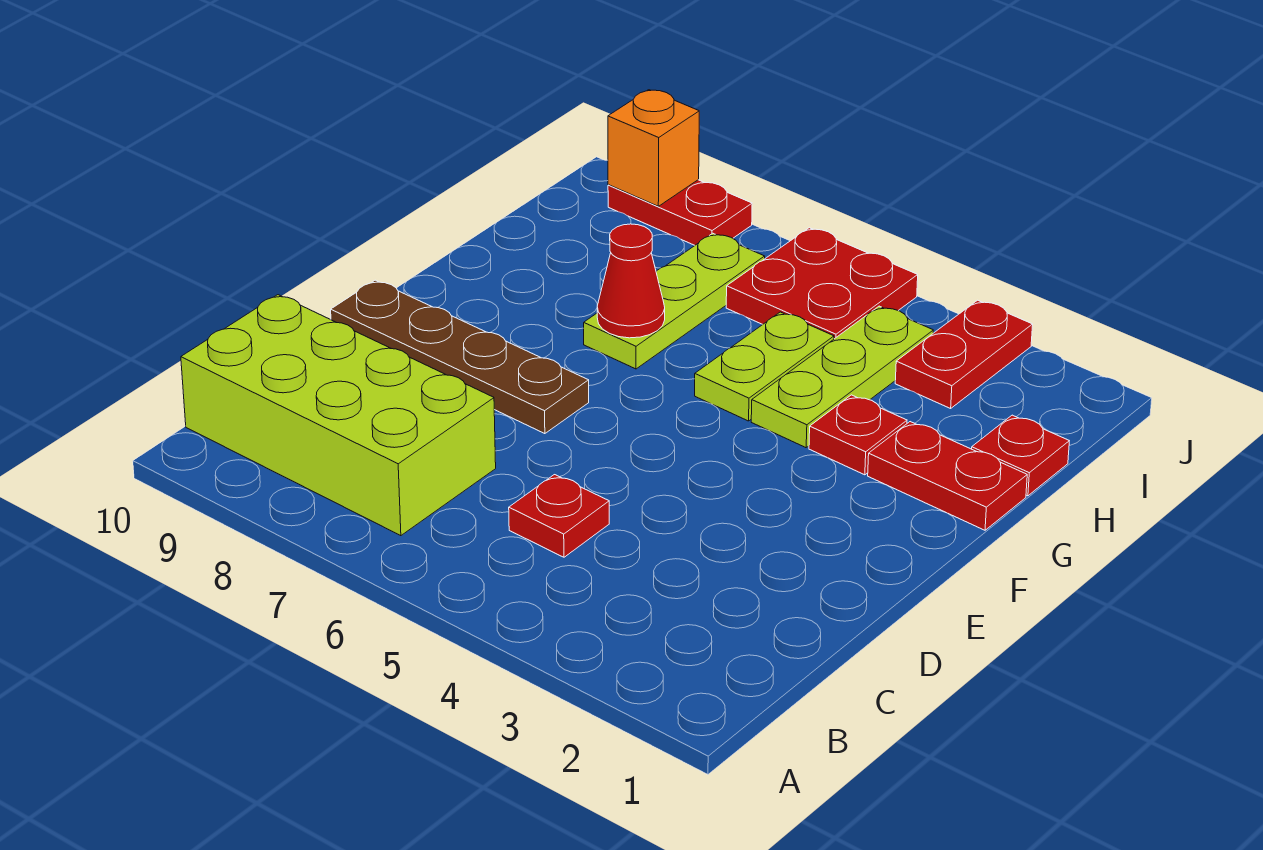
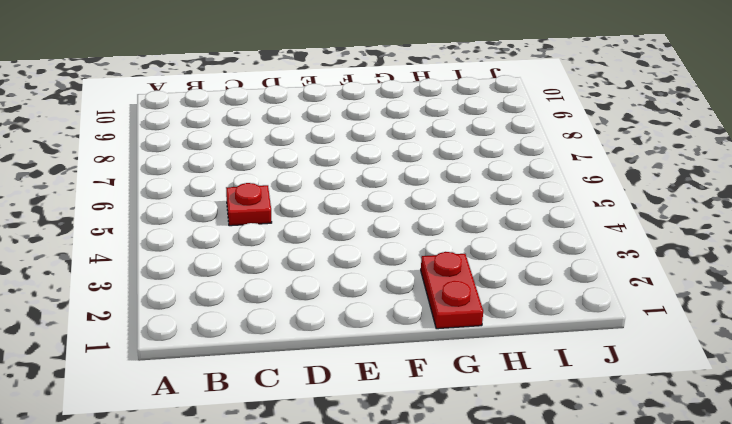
none -> lime brick B7:C10 level 1
none -> brown plate E7:E10 level 1
none -> red plate G3 level 1

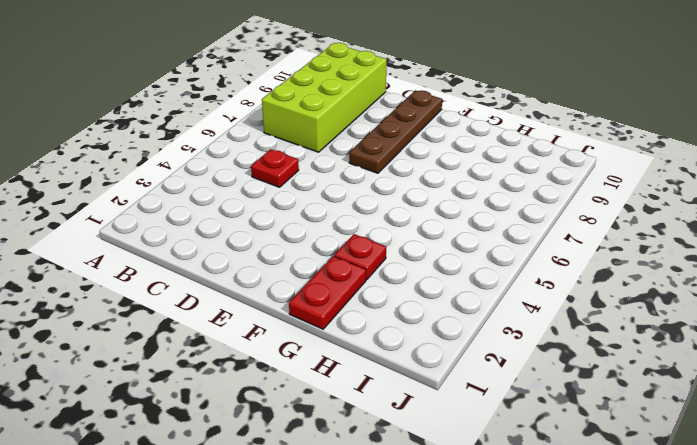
none -> lime plate G4:I4 level 1
none -> lime plate G5:H5 level 1
none -> lime plate G7:I7 level 1

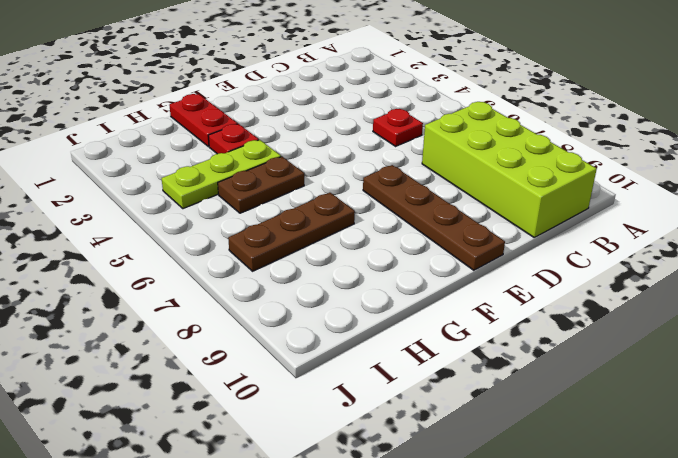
brown plate G5:H5 level 1 -> lime plate G5:H5 level 1
brown plate G7:I7 level 1 -> lime plate G7:I7 level 1
none -> red plate H1 level 1
none -> red plate I3:J3 level 1
none -> red plate I5:J6 level 1

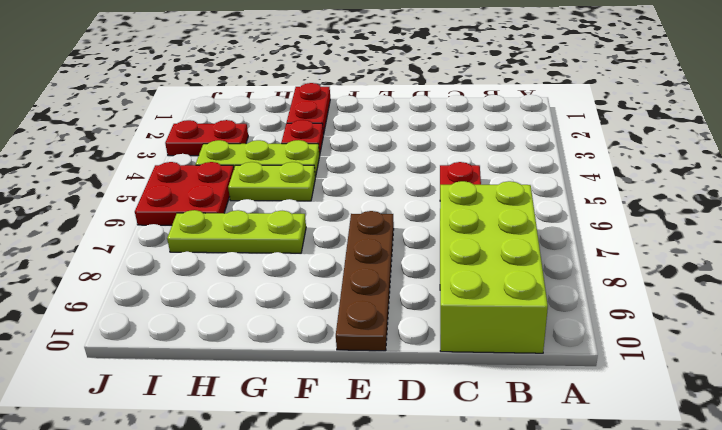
none -> red plate H1 level 1
none -> red plate J8:J9 level 1
none -> red cone G7 level 2

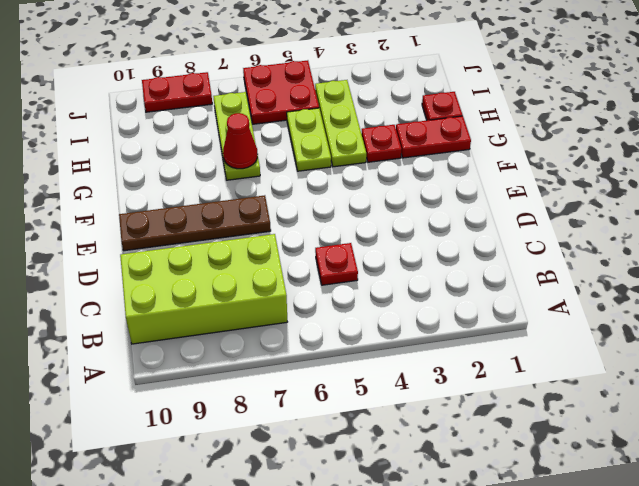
none -> red plate I3:J3 level 1
none -> orange brick J9 level 2

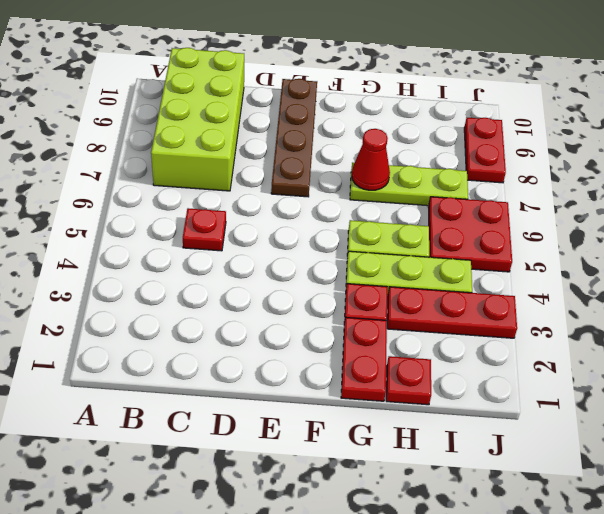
red plate H3:J3 level 1 -> red plate I3:J3 level 1
none -> orange brick J9 level 2

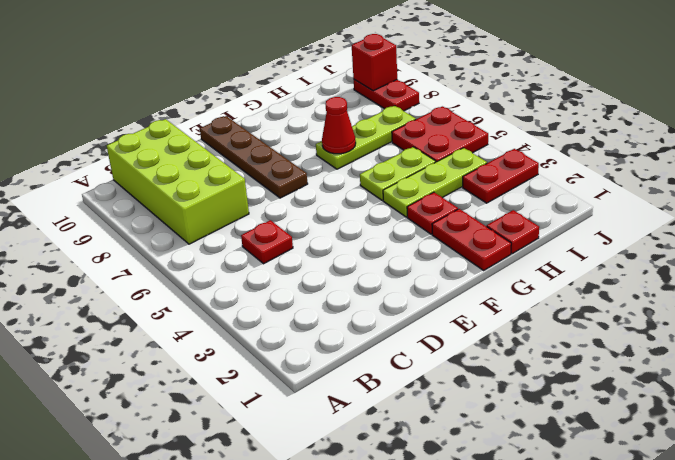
red brick J9 level 2 -> orange brick J9 level 2

